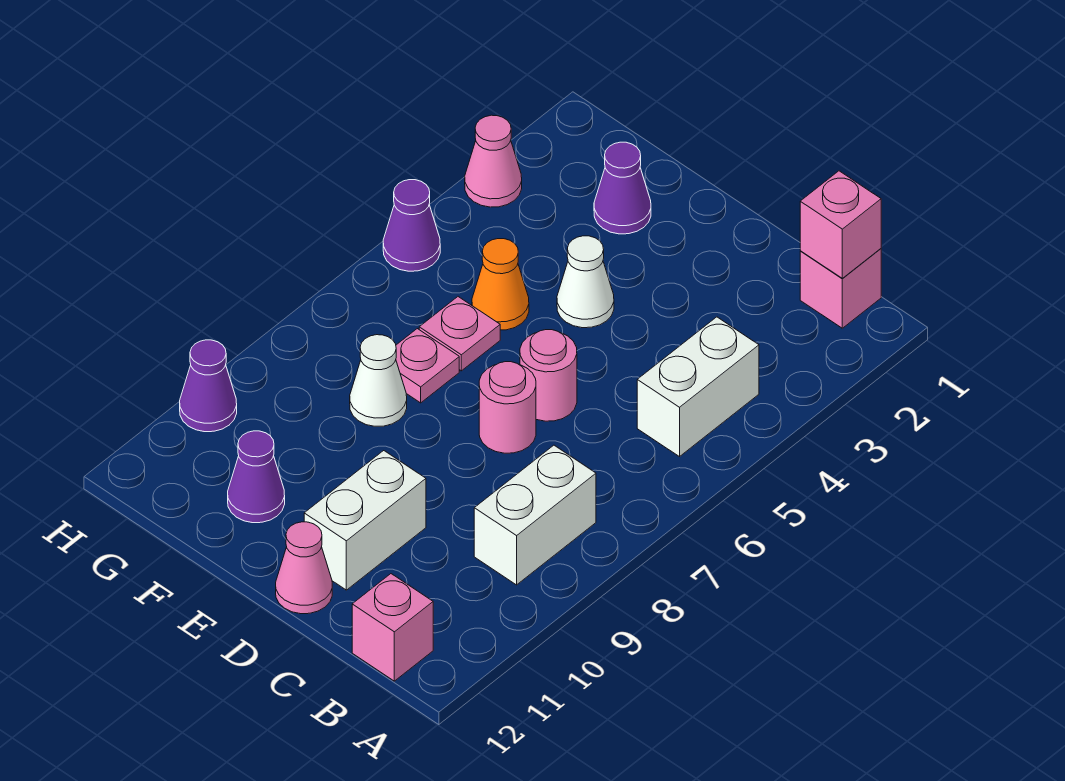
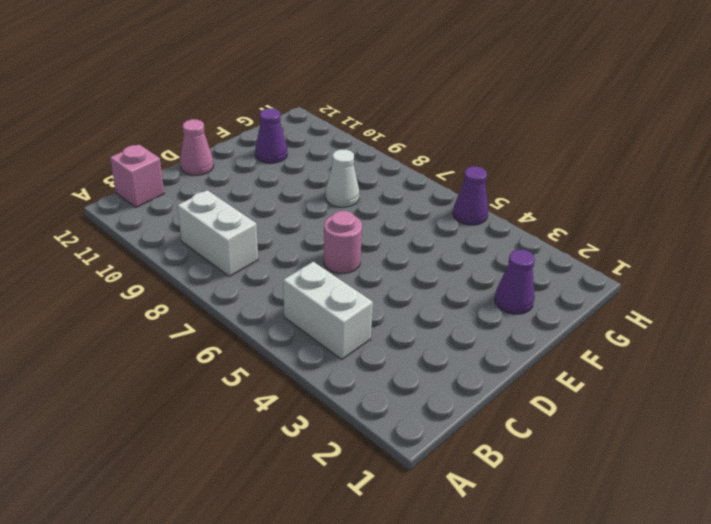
none -> pink brick B1 level 1
none -> pink round brick D7 level 1
none -> white brick D10:D11 level 1

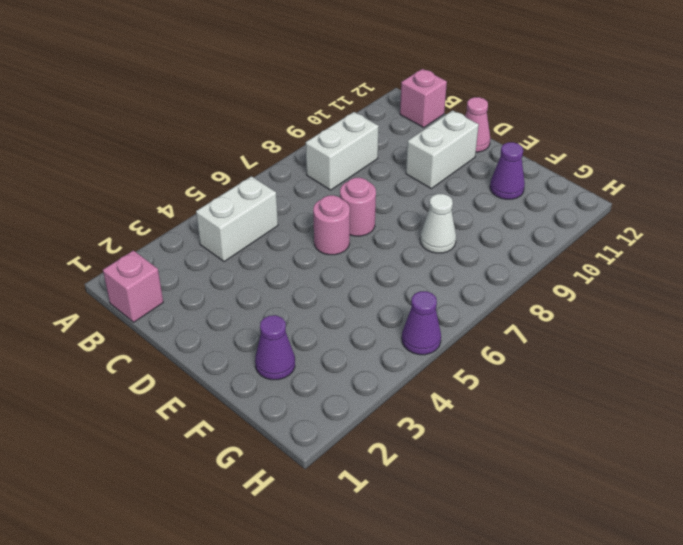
none -> white cone E4 level 1
none -> orange cone F5 level 1
none -> pink plate F6 level 1

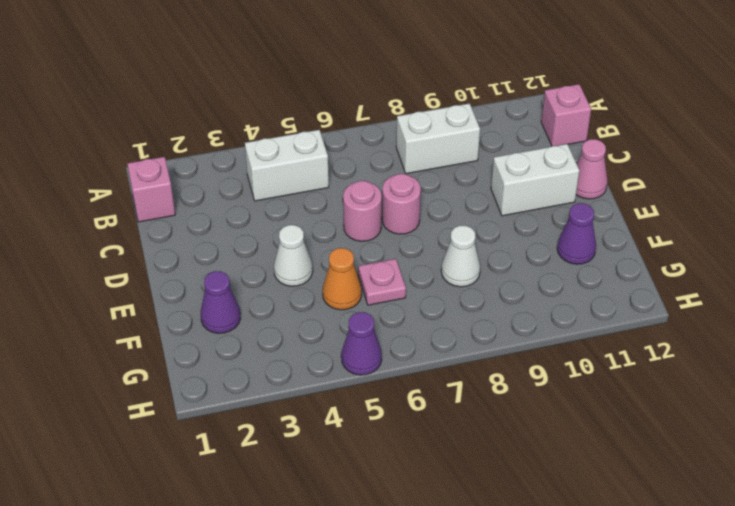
none -> pink plate F7 level 1
none -> pink cone H3 level 1
none -> purple cone H10 level 1

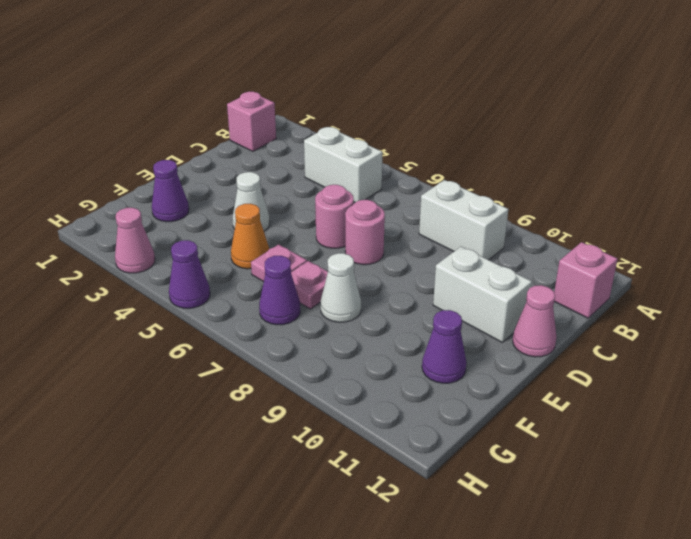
purple cone G7 level 1 -> purple cone H10 level 1
none -> pink brick B1 level 2

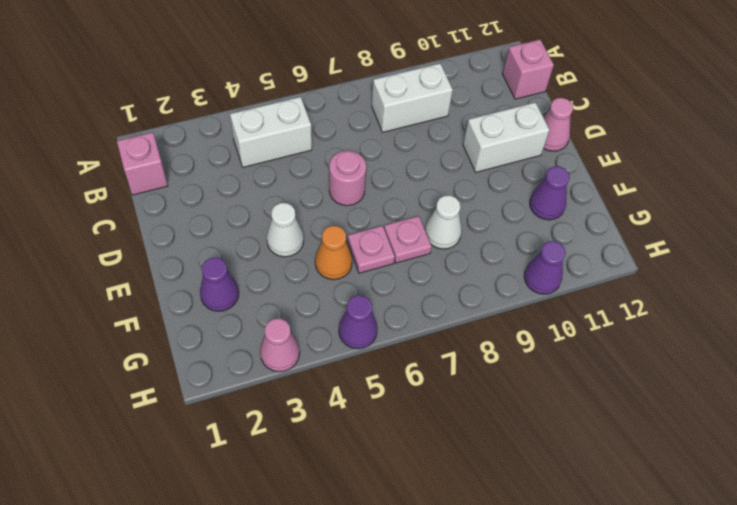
none -> pink round brick D7 level 1
none -> pink brick B1 level 2

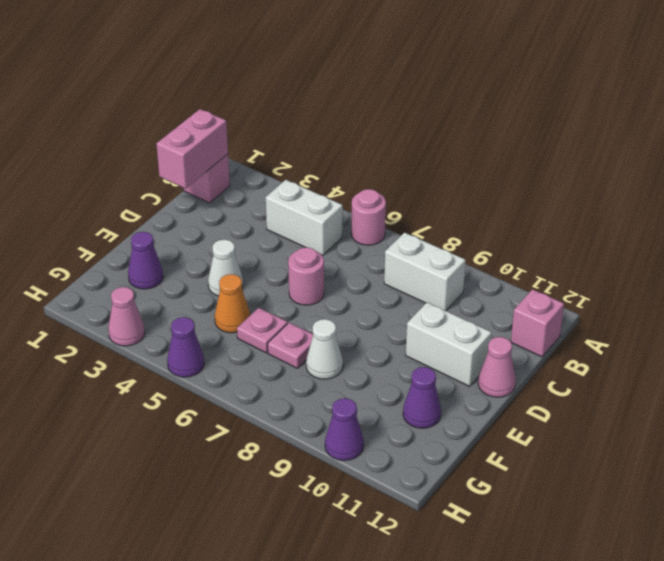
pink round brick A6 level 1 -> pink round brick D7 level 1
pink brick B1:C1 level 2 -> pink brick B1 level 2

